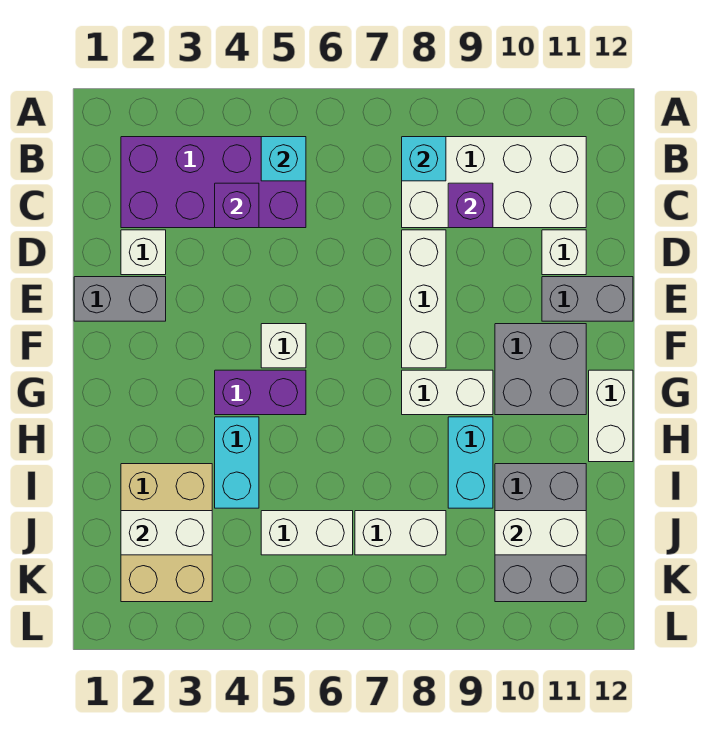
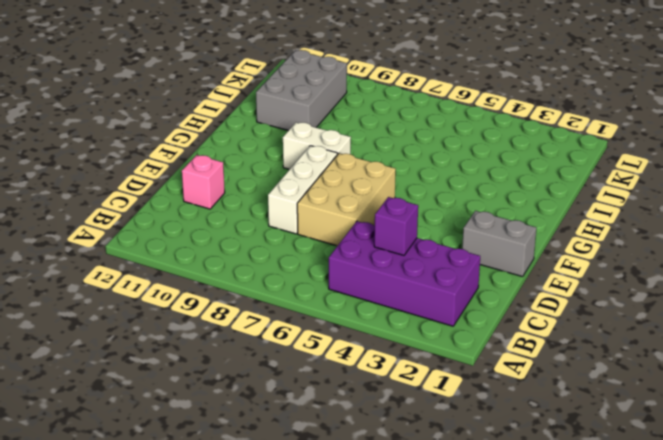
tan brick D6:F7 level 1 -> tan brick I2:K3 level 1
pink brick D11 level 1 -> white brick D11 level 1
none -> white brick B8:C11 level 1
none -> white brick D2 level 1
none -> grey brick E11:E12 level 1

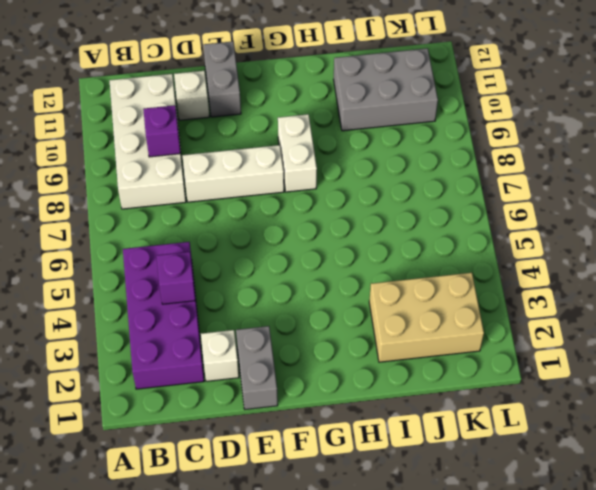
none -> white brick F5 level 1
none -> grey brick F10:G11 level 1
none -> purple brick G4:G5 level 1

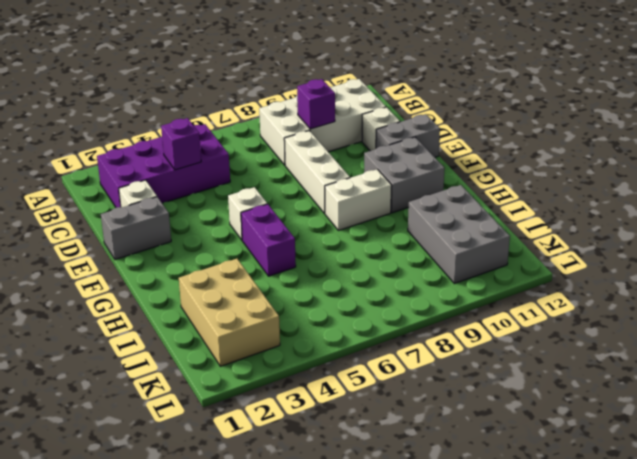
purple brick G5:H5 level 1 -> purple brick G4:G5 level 1
none -> white brick G12:H12 level 1
none -> cyan brick H4:I4 level 1
none -> cyan brick H9:I9 level 1

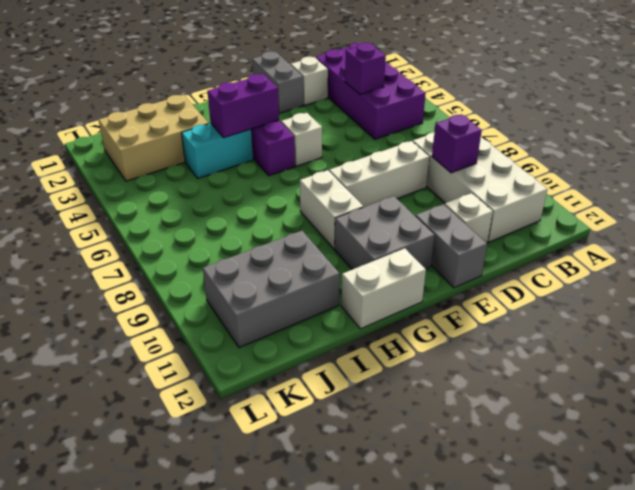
purple brick G4:H4 level 2 -> none
none -> cyan brick H9:I9 level 1
none -> white brick J5:J6 level 1
none -> white brick J7:J8 level 1

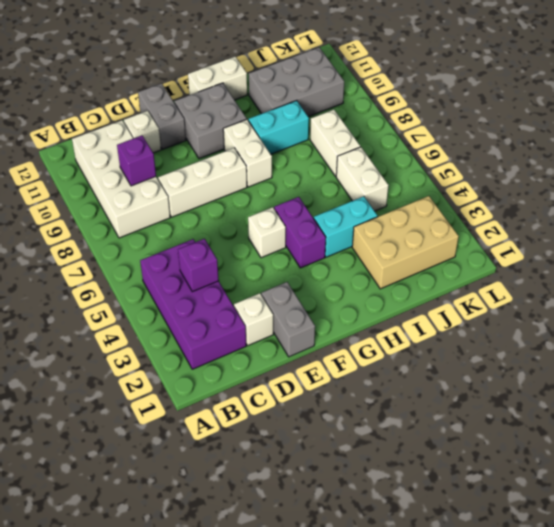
none -> cyan brick B5 level 2
none -> cyan brick B8 level 2
none -> white brick J2:J3 level 2

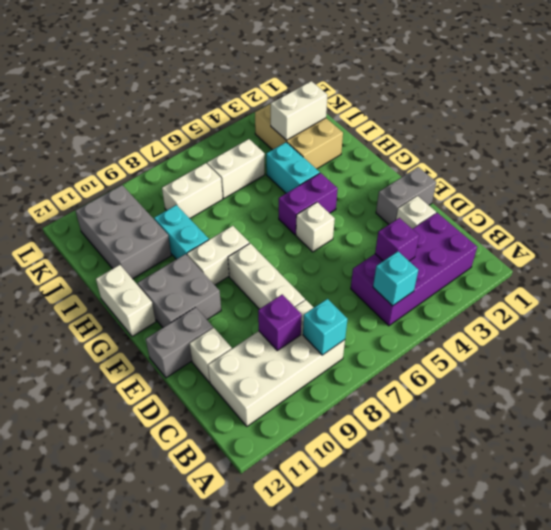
none -> white brick J10:J11 level 2

